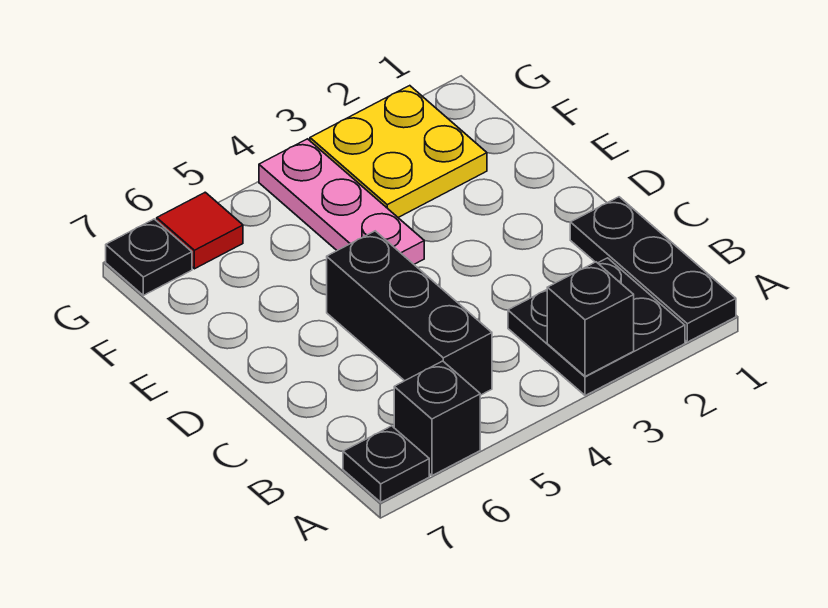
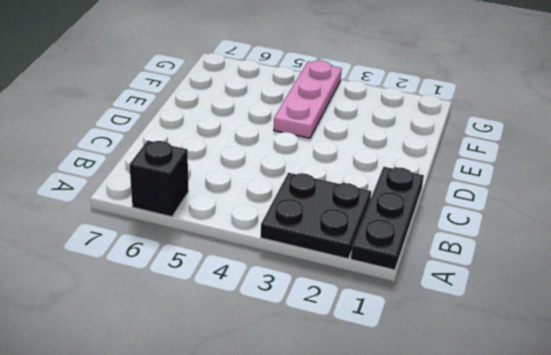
none -> black plate A7 level 1
none -> black brick B5:D5 level 1

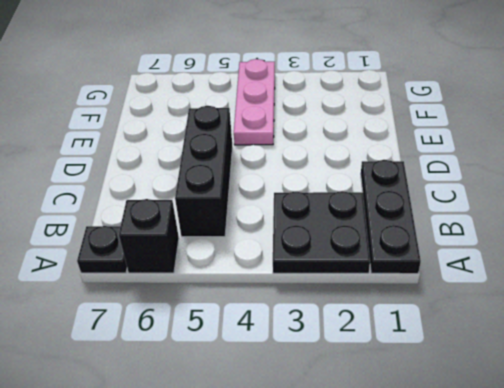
none -> yellow plate F2:G3 level 1
none -> red tile G6 level 1

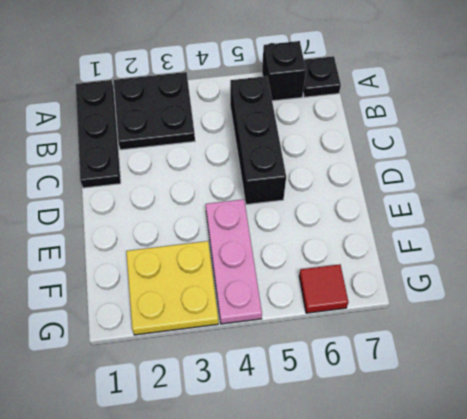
none -> black plate G7 level 1
none -> black brick A3 level 2

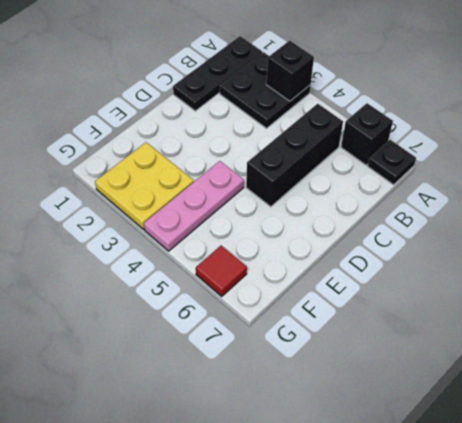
none -> black plate G7 level 1

